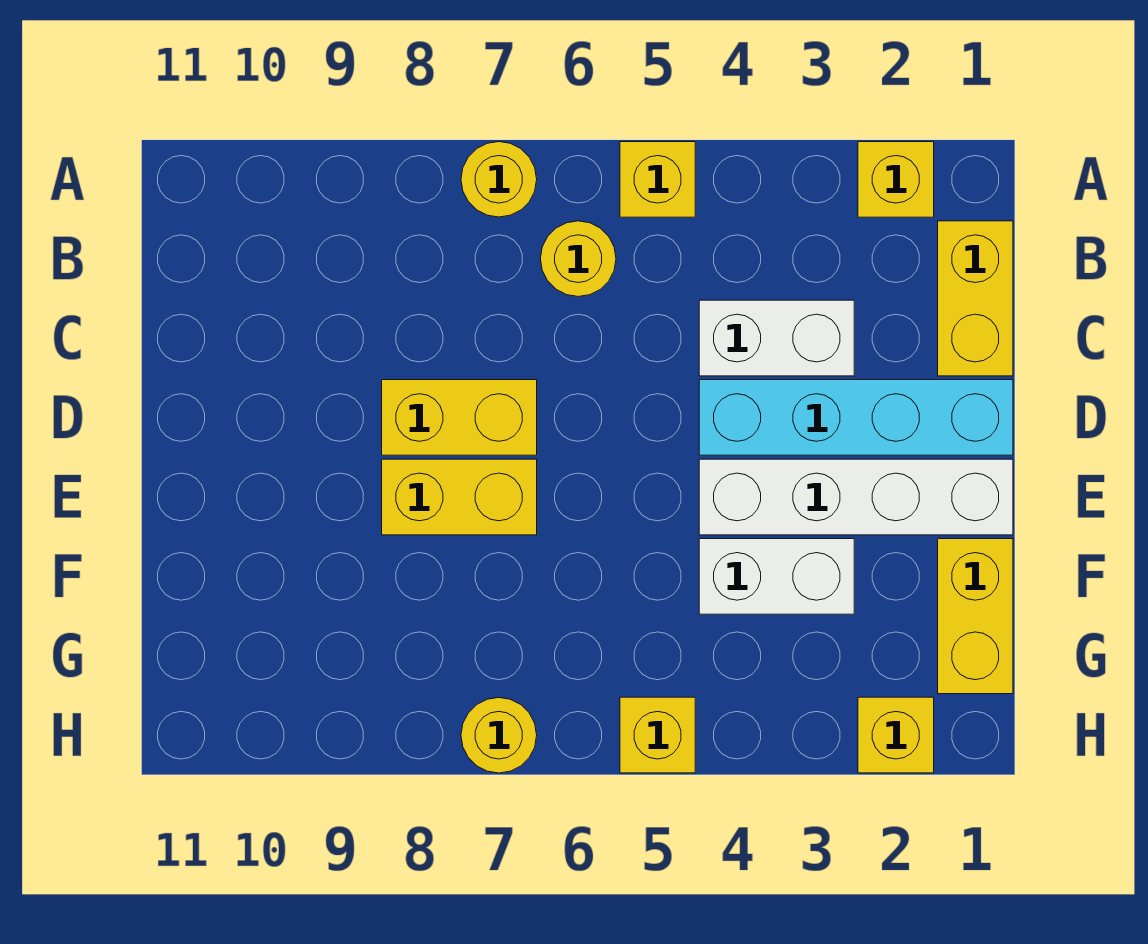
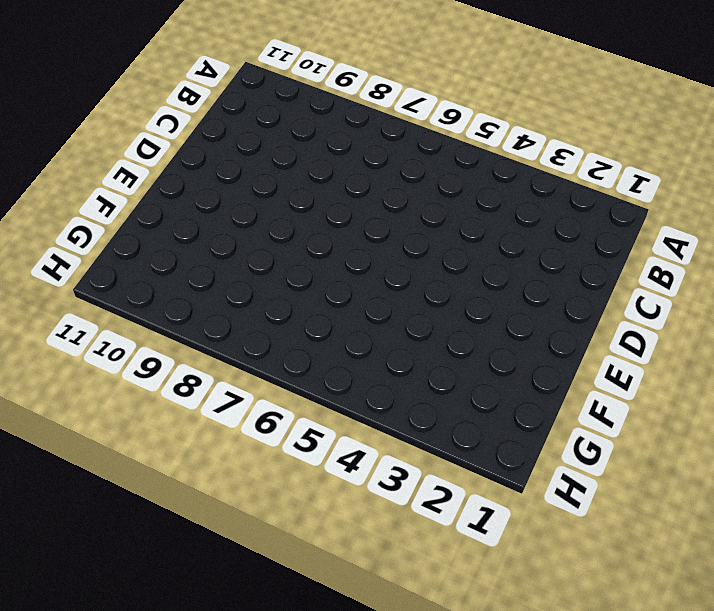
none -> yellow brick A2 level 1
none -> yellow brick A5 level 1
none -> yellow round brick A7 level 1

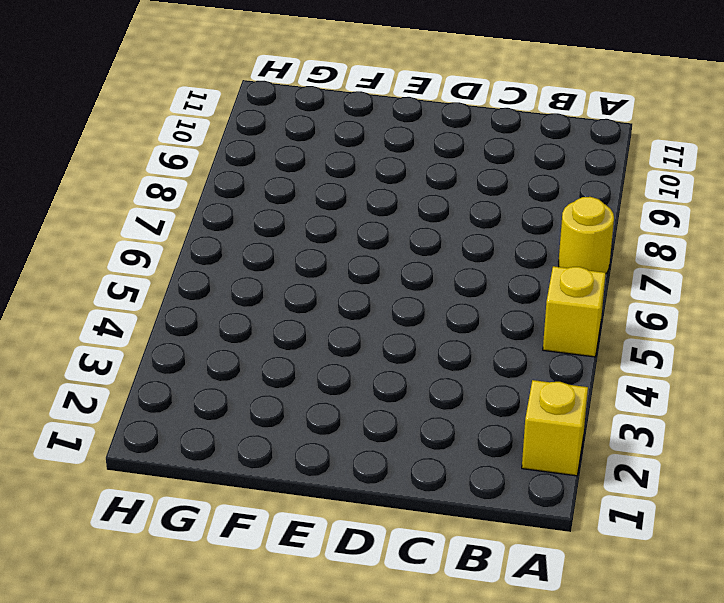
none -> yellow brick B1:C1 level 1
none -> yellow round brick B6 level 1
none -> white brick C3:C4 level 1

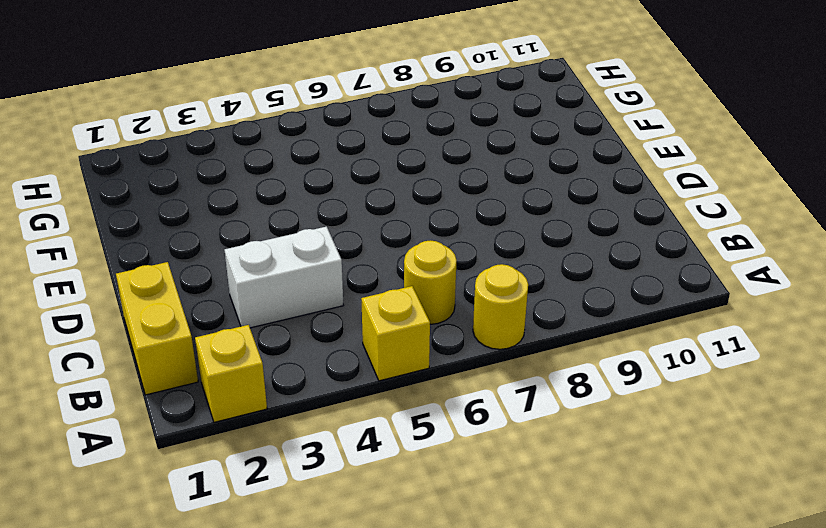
none -> cyan brick D1:D4 level 1
none -> yellow brick D7:D8 level 1
none -> white brick E1:E4 level 1

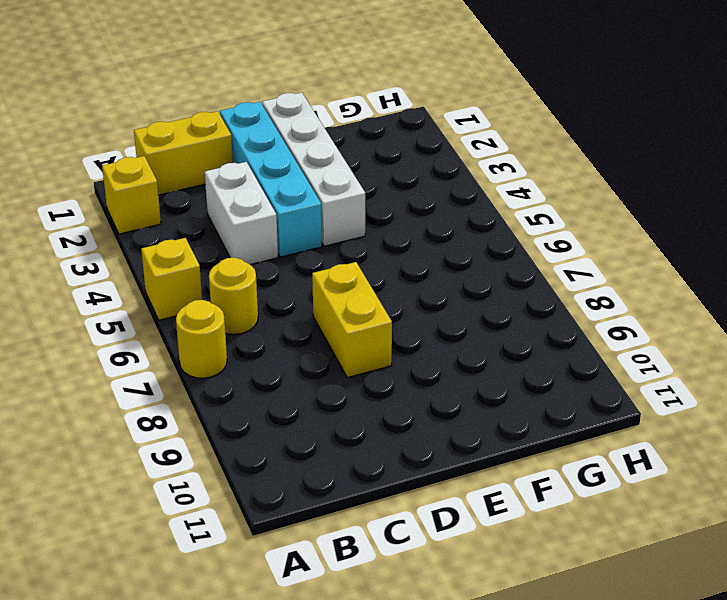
none -> yellow brick E7:E8 level 1
none -> yellow brick F1:G1 level 1
none -> white brick F3:F4 level 1

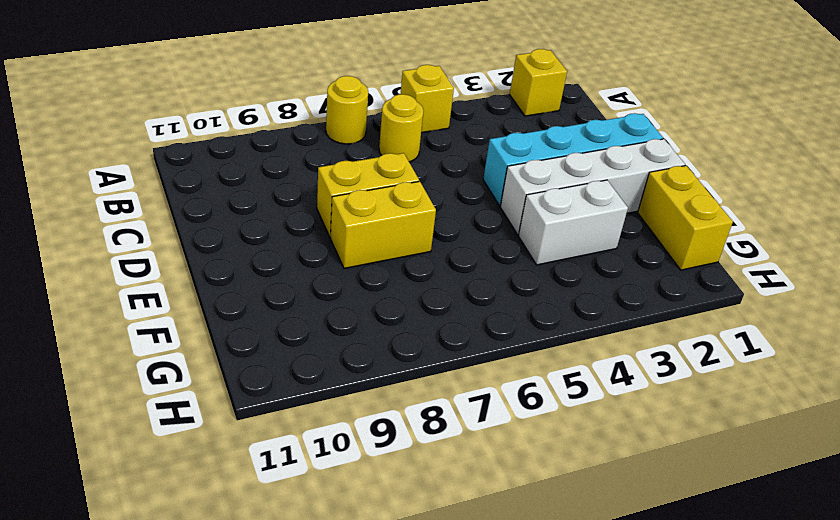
none -> yellow brick B1:C1 level 1
none -> white brick C3:C4 level 1
none -> yellow brick H2 level 1

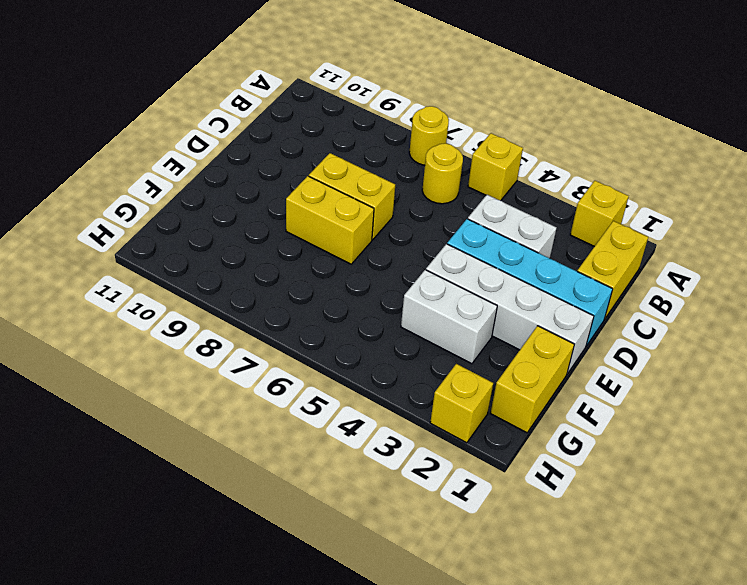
none -> yellow brick H5 level 1
none -> yellow round brick H7 level 1

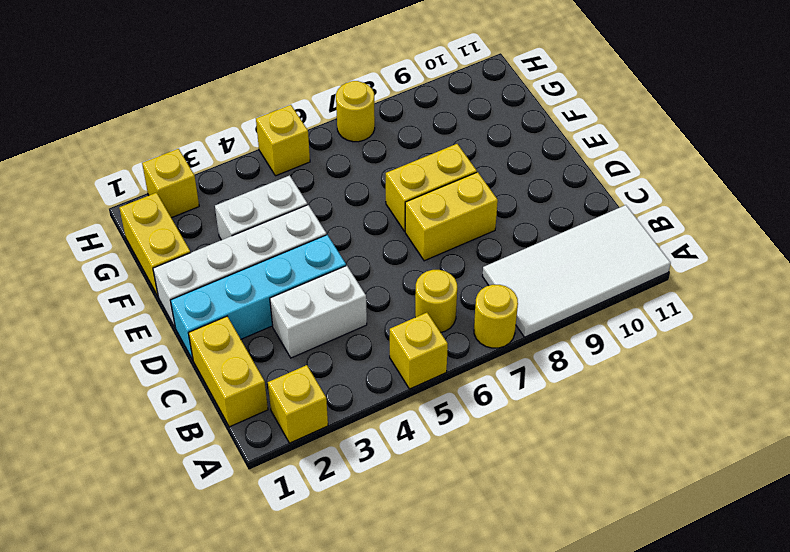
white tile A8:B11 level 1 -> none

